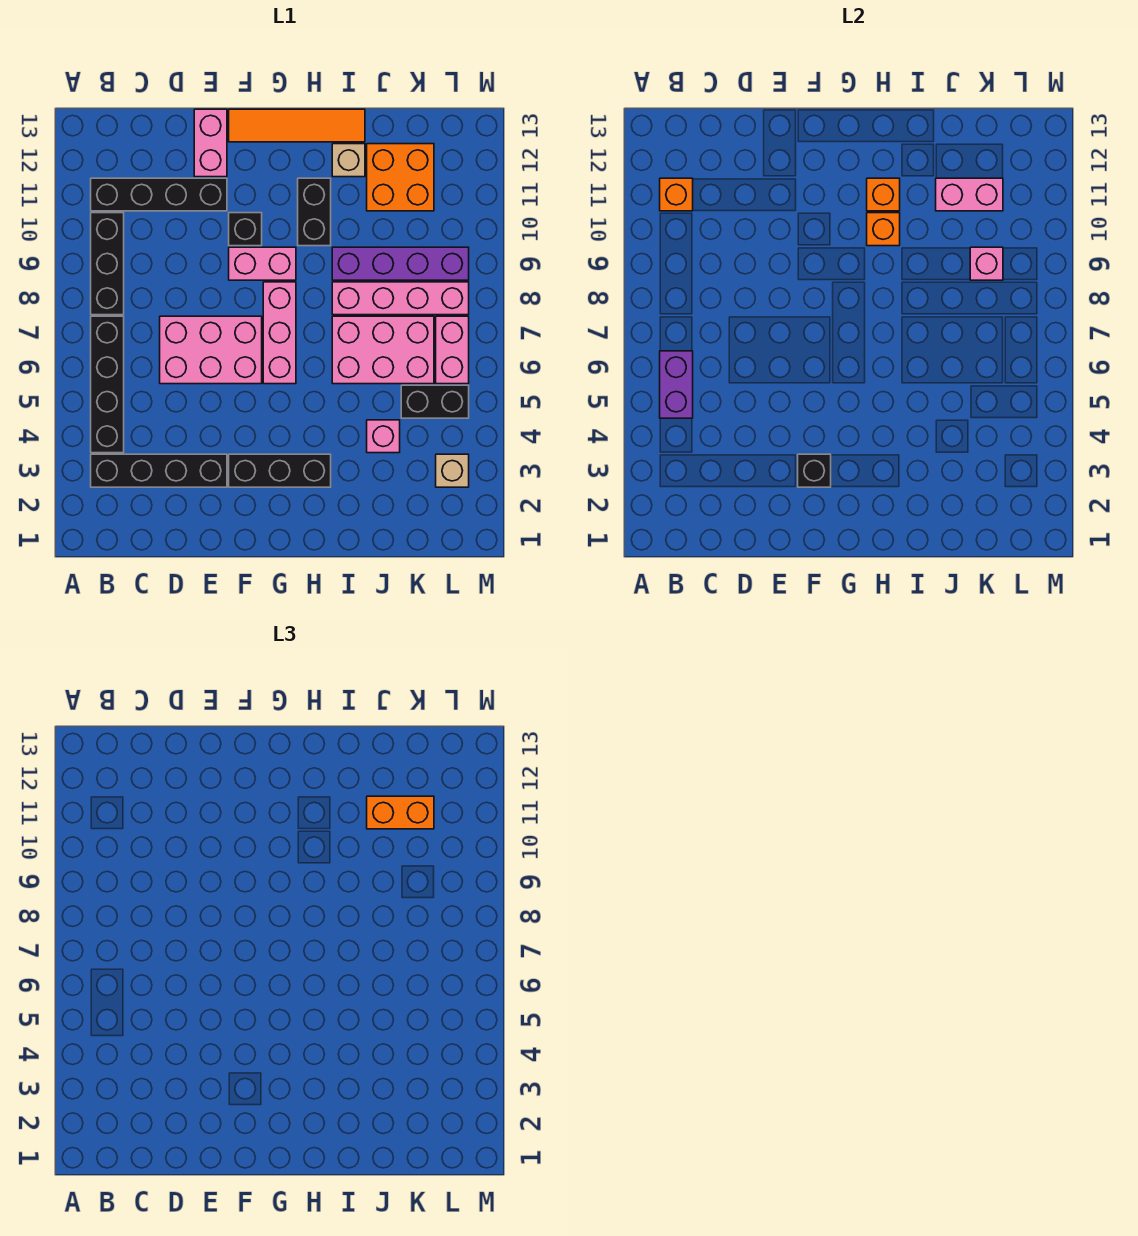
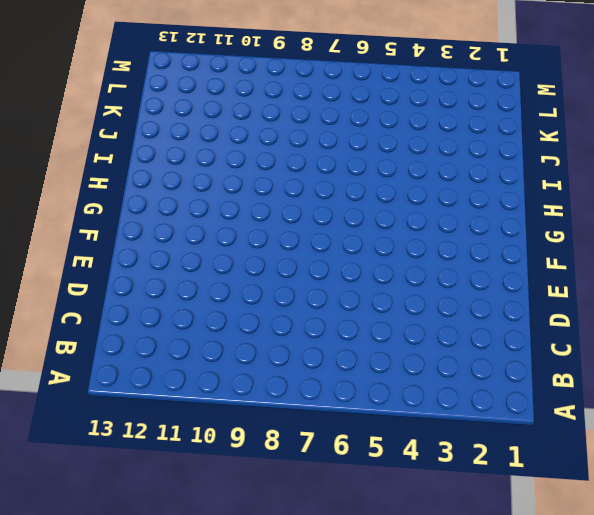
none -> black brick B3:E3 level 1
none -> black brick B4:B7 level 1
none -> black brick B8:B10 level 1

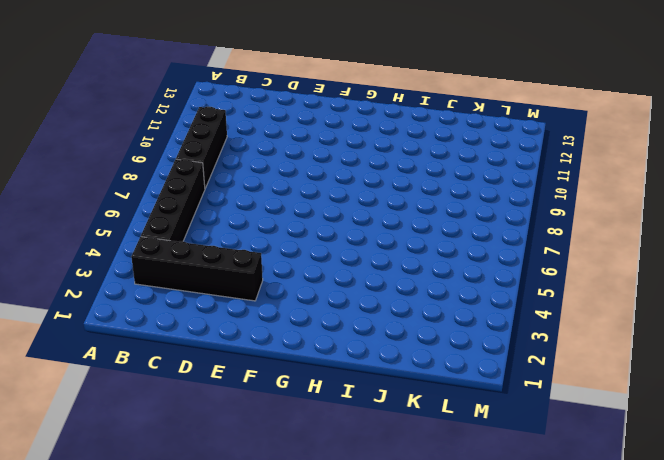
none -> black brick B11:E11 level 1
none -> pink brick D6:F7 level 1
none -> pink brick E12:E13 level 1

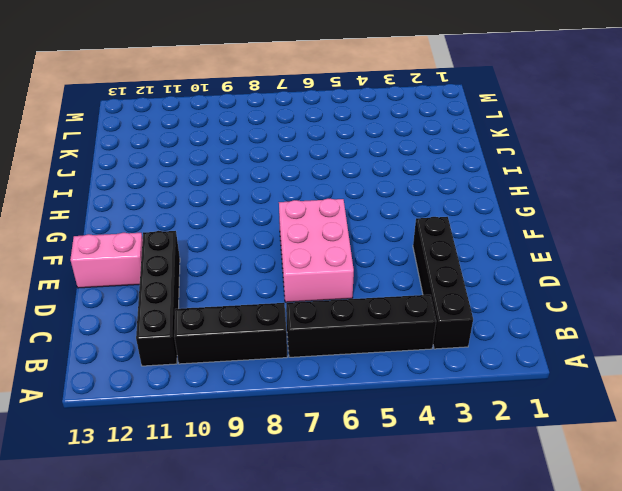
none -> black brick F3:H3 level 1
none -> pink brick F9:G9 level 1
none -> black brick F10 level 1

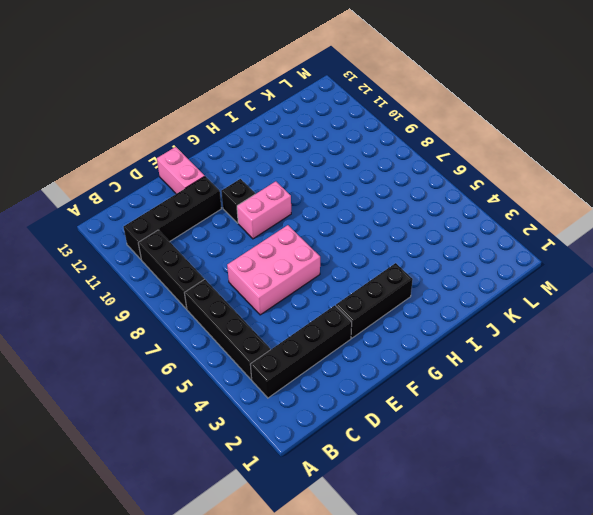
none -> orange tile F13:I13 level 1
none -> pink brick G6:G8 level 1
none -> black brick H10:H11 level 1

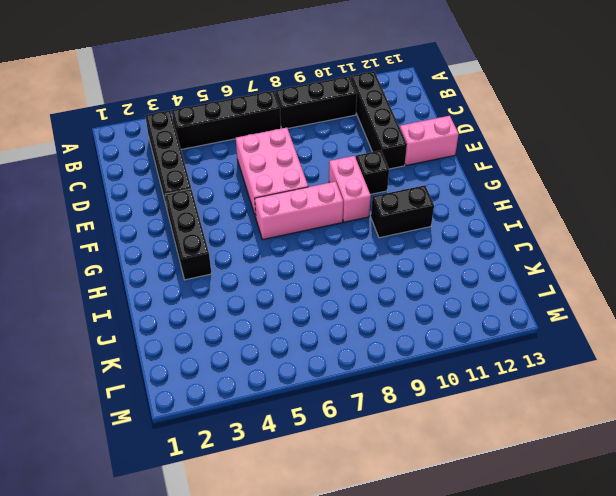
none -> orange tile F13:I13 level 1
none -> pink brick I6:K7 level 1
none -> pink brick I8:L8 level 1

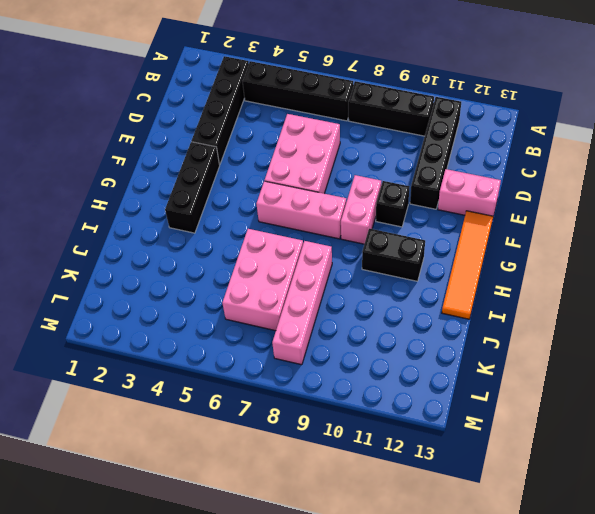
none -> purple brick I9:L9 level 1
none -> tan brick I12 level 1
none -> pink brick J4 level 1

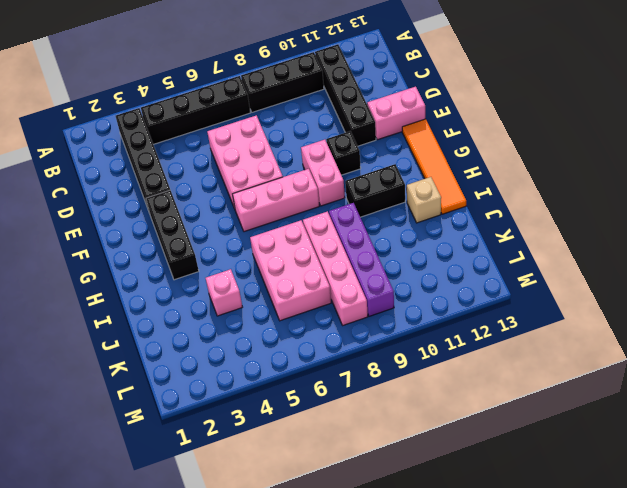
none -> orange brick J11:K12 level 1
none -> black brick K5:L5 level 1
none -> tan brick L3 level 1

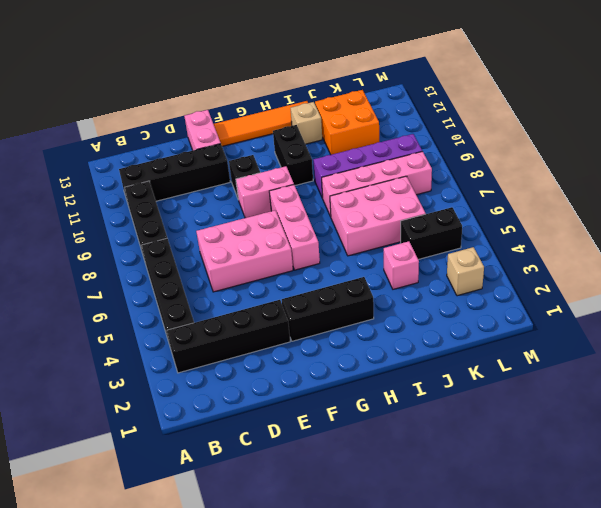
none -> pink brick L6:L7 level 1
none -> purple brick B5:B6 level 2
none -> orange brick B11 level 2

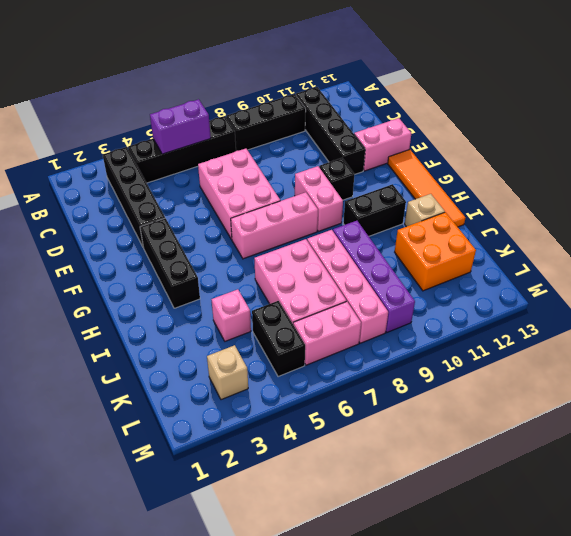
none -> orange brick B11 level 2
none -> black brick F3 level 2
none -> orange brick H10 level 2

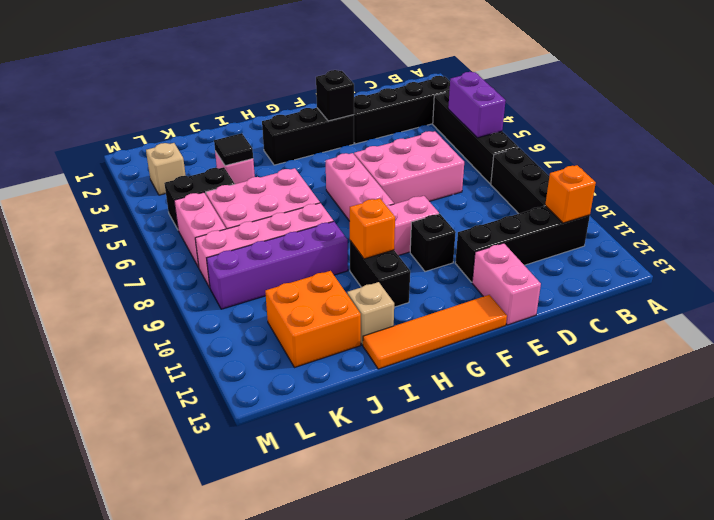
black tile J4 level 2 -> none
none -> orange brick H11 level 2
none -> pink brick J11:K11 level 2
none -> pink brick K9 level 2

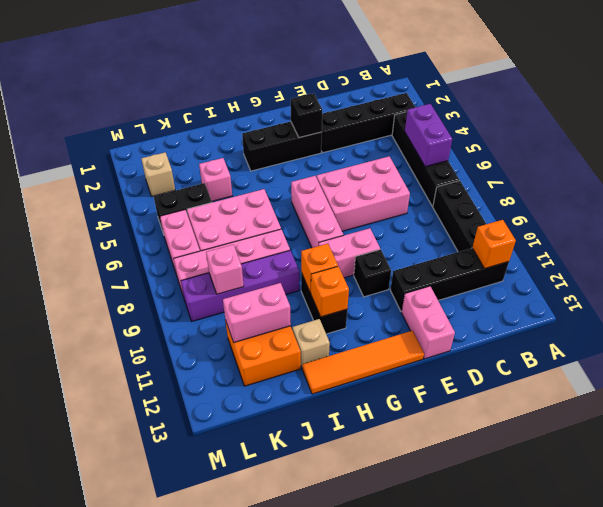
none -> orange brick J11:K11 level 3

